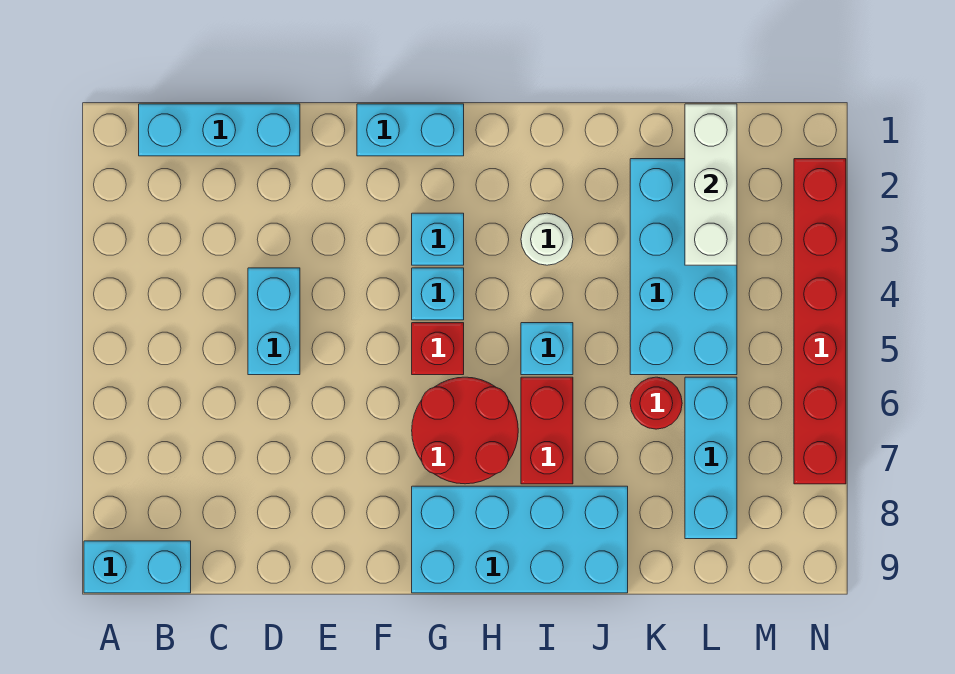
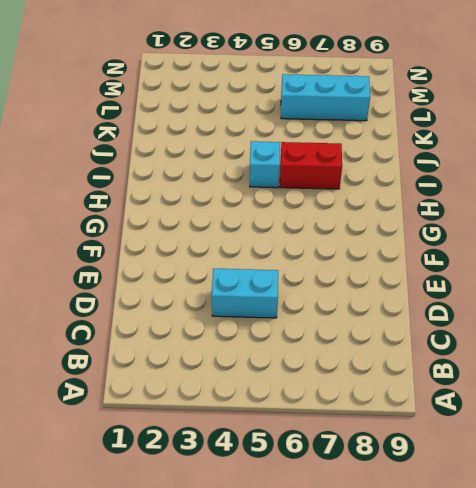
none -> cyan brick A9:B9 level 1
none -> cyan brick B1:D1 level 1
none -> cyan brick F1:G1 level 1

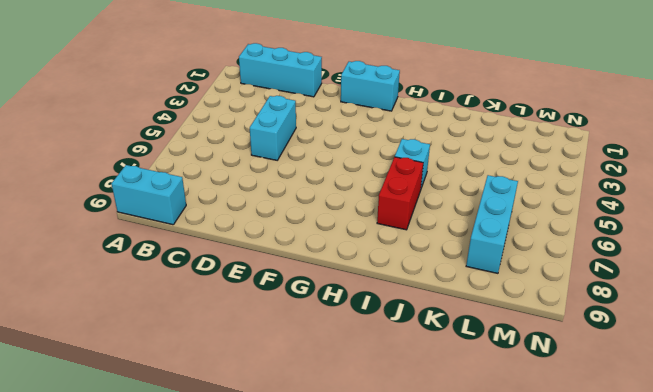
none -> cyan brick G3 level 1
none -> cyan brick G4 level 1
none -> red brick G5 level 1

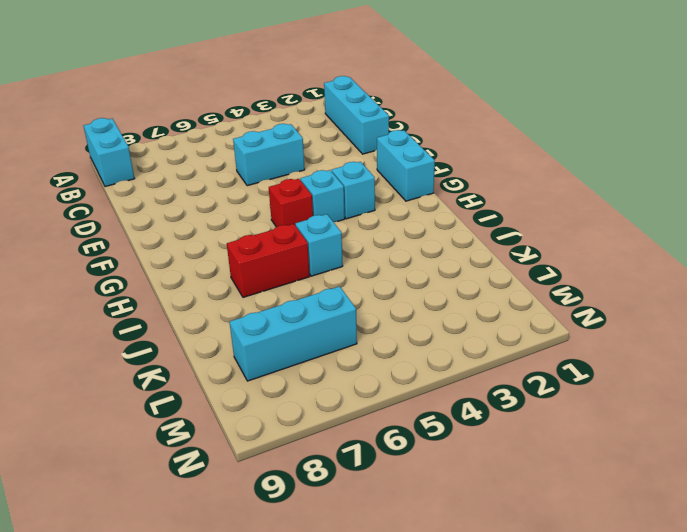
none -> red round brick G6:H7 level 1
none -> cyan brick G8:J9 level 1
none -> white round brick I3 level 1

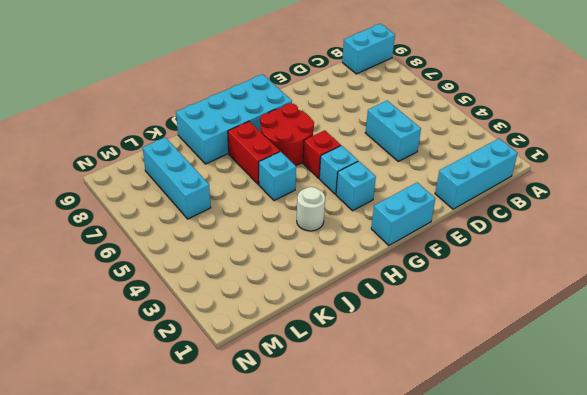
none -> cyan brick K2:L5 level 1
none -> red round brick K6 level 1
none -> red brick N2:N7 level 1

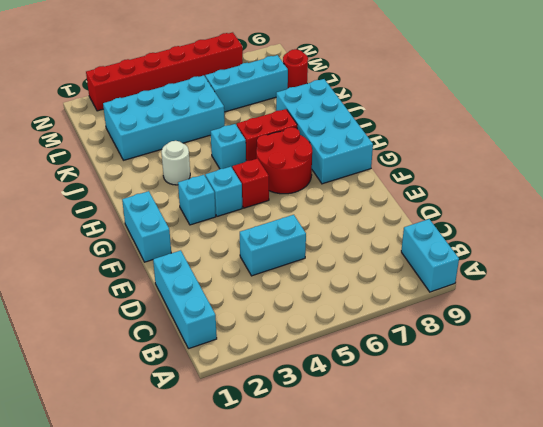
red round brick L9 level 1 -> red round brick K6 level 1
none -> white brick L1:L3 level 2

